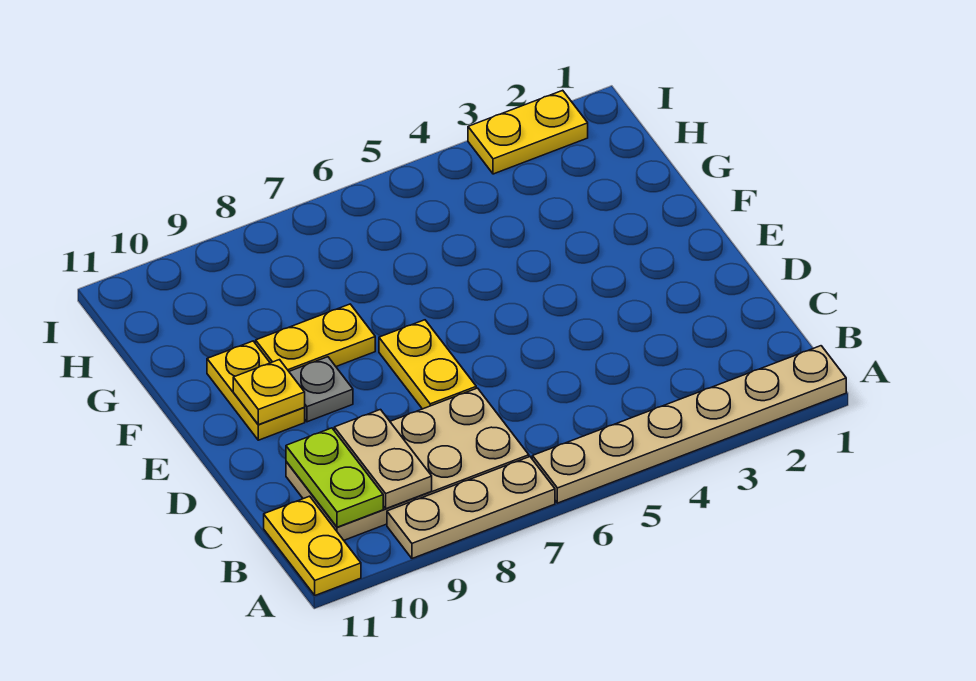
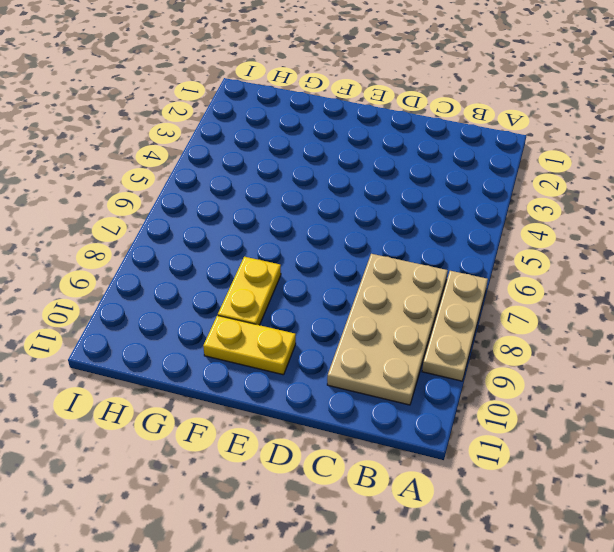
none -> tan plate A1:A6 level 1
none -> yellow plate A11:B11 level 1
none -> yellow plate D7:E7 level 1

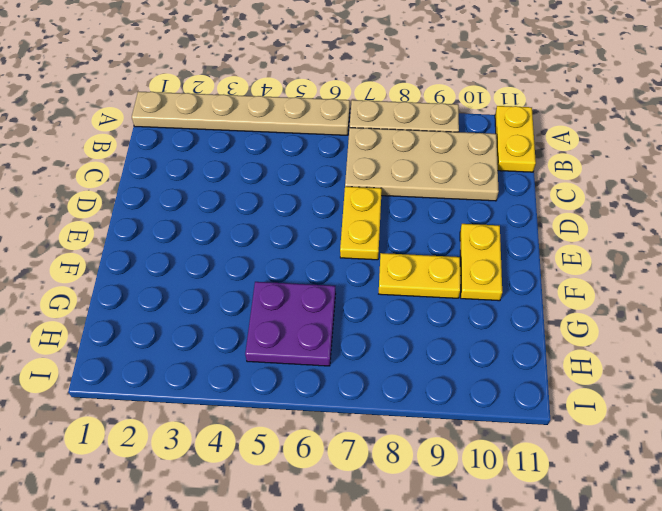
purple plate G5:H6 level 1 -> none
none -> grey plate E9 level 1
none -> yellow plate I2:I3 level 1
none -> tan plate B9:C9 level 2

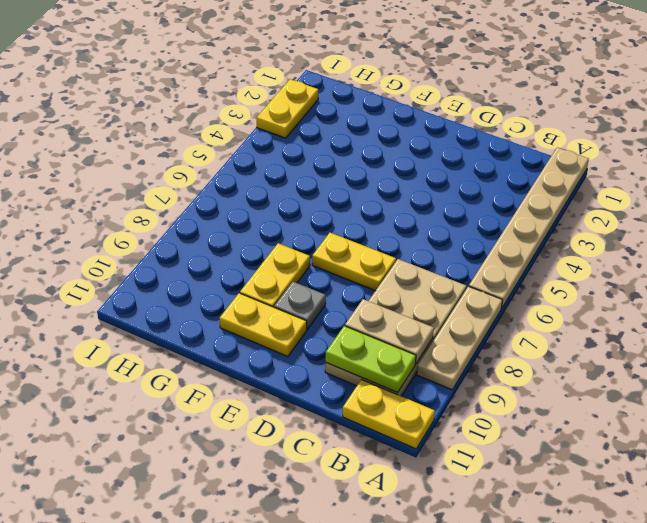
none -> yellow plate E10 level 2

